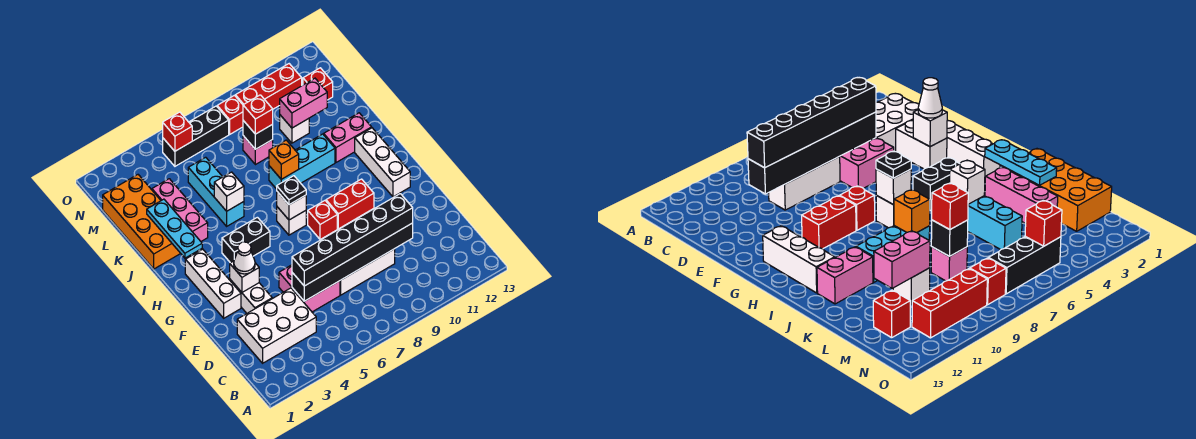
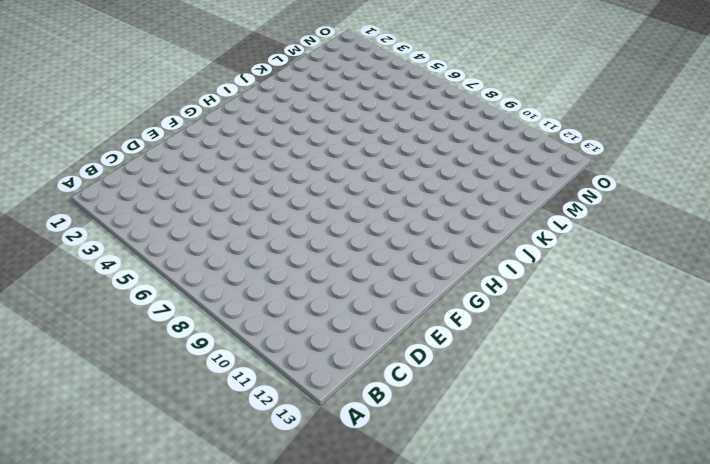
none -> white brick C2:D4 level 1
none -> pink brick D5:E6 level 1
none -> white brick D7:D9 level 1
none -> white brick E3:F3 level 1

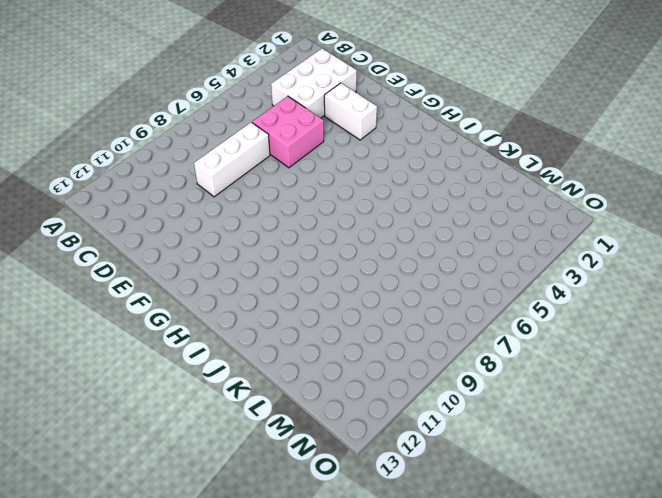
none -> white brick F2:H2 level 1
none -> red brick G8 level 1
none -> red brick G9:G10 level 1
none -> white brick G12:I12 level 1

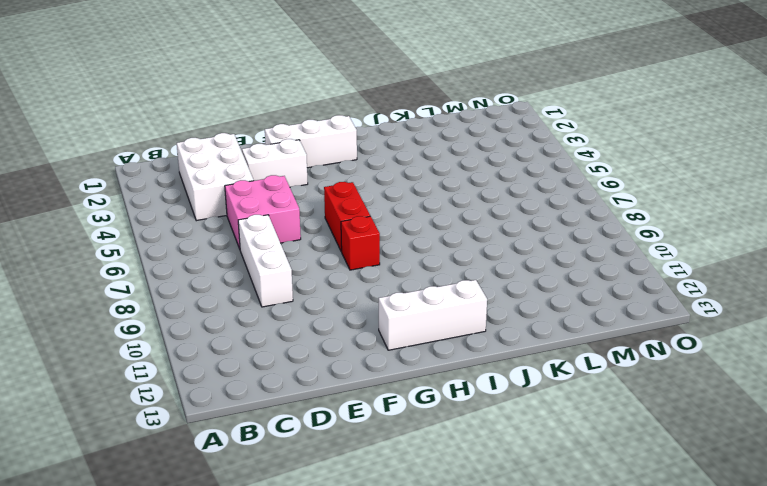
red brick G6:G7 level 1 -> red brick G9:G10 level 1
none -> black brick H4:H5 level 1
none -> white brick H7 level 1
none -> orange brick J1:M2 level 1
none -> pink brick J3:L3 level 1

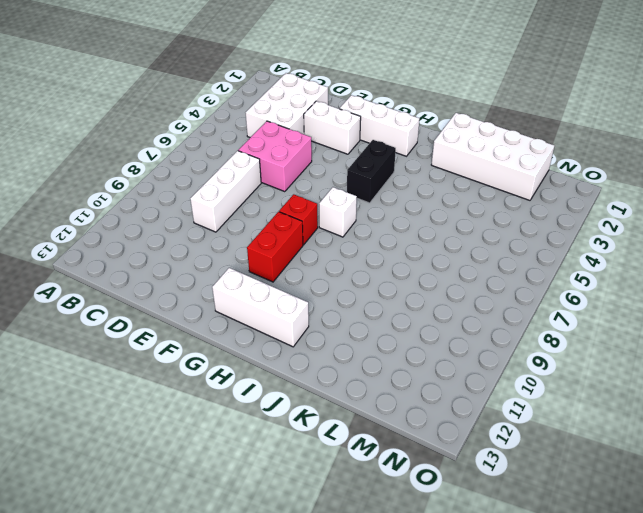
white brick J1:M2 level 1 -> orange brick J1:M2 level 1
none -> pink brick J3:L3 level 1
none -> cyan brick J5:L5 level 1
none -> cyan brick J8:J10 level 1
none -> pink brick J11:J12 level 1

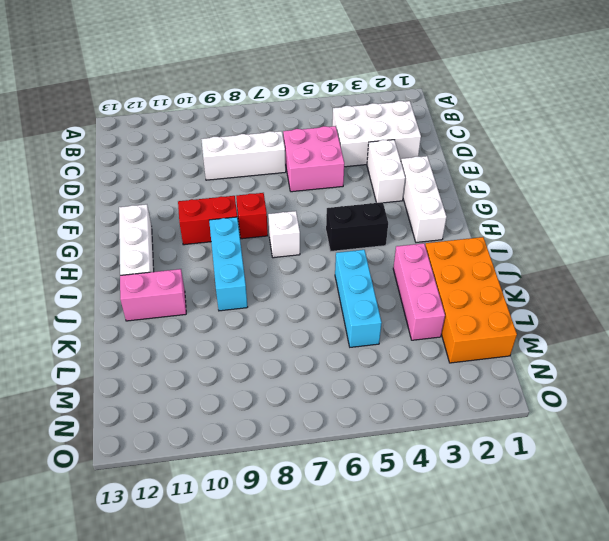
cyan brick H9:J9 level 1 -> cyan brick J8:J10 level 1
none -> pink brick L8 level 1
none -> white brick L10 level 1
none -> red brick M12 level 1
none -> black brick N5:N7 level 1

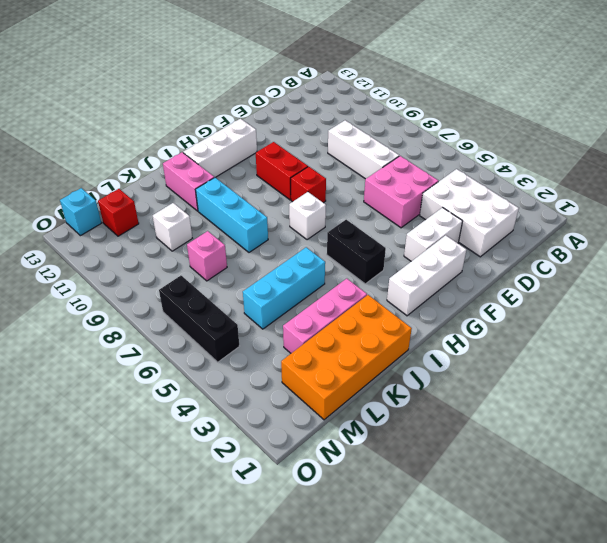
cyan brick N13 level 1 -> none
none -> red brick N8 level 1
none -> red brick N9:N11 level 1
none -> black brick D5:D10 level 2
none -> white brick F3 level 2

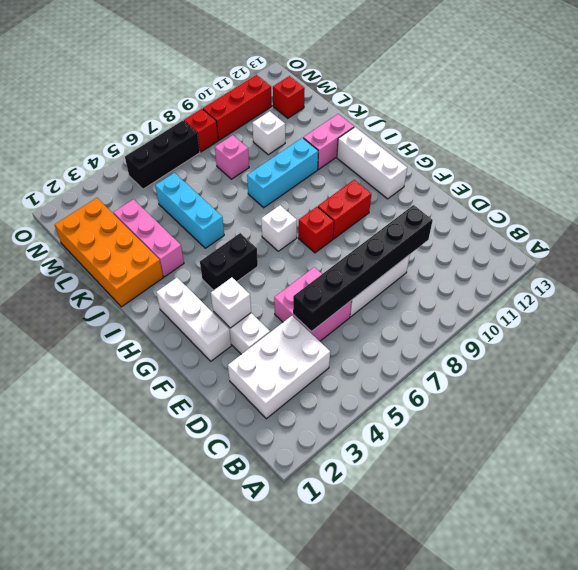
none -> white brick H7 level 2
none -> cyan plate I2:K2 level 2
none -> white brick J5 level 2
none -> orange brick J8 level 2

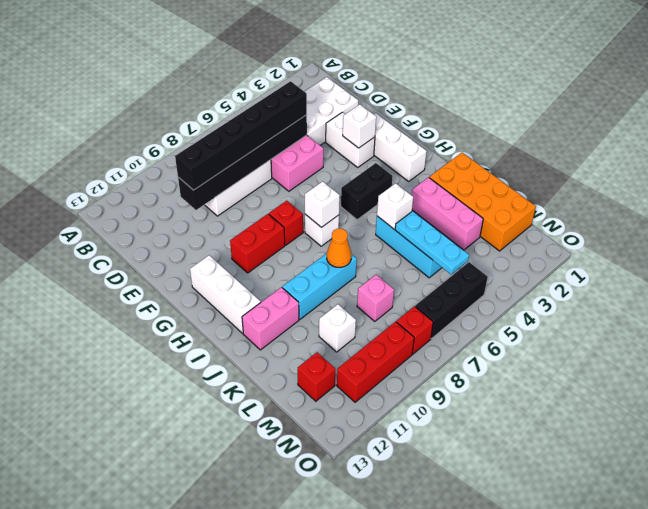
orange cone J8 level 2 -> orange brick J8 level 2
cyan plate K5:M5 level 2 -> cyan plate I2:K2 level 2
none -> black brick L8 level 2
none -> pink brick L10:L11 level 2
none -> red brick N5 level 2
none -> white cone F3 level 3

